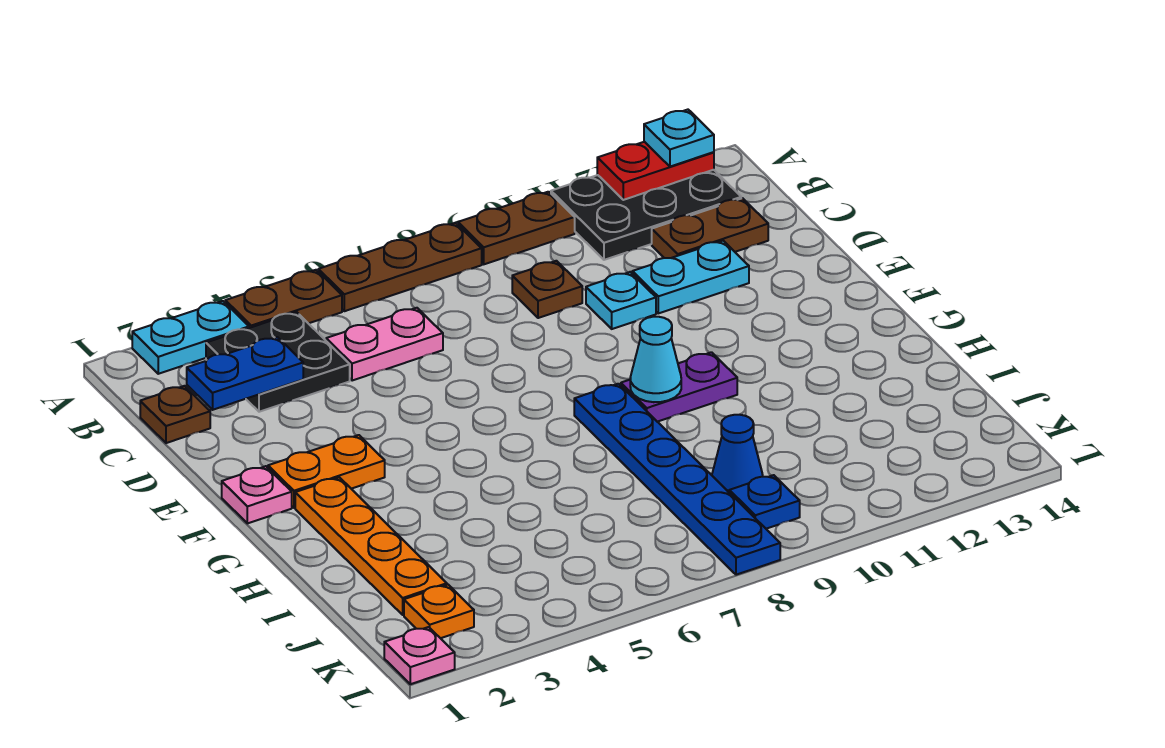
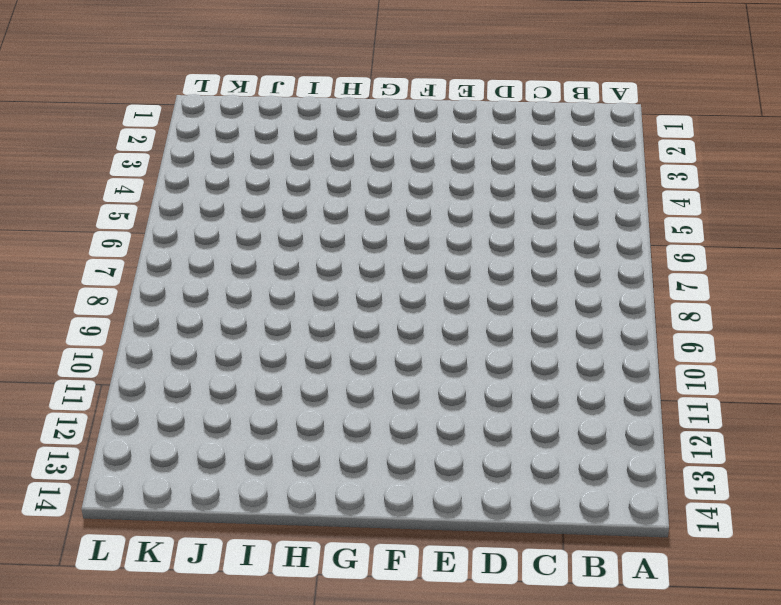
none -> cyan plate A2:A3 level 1
none -> brown plate A4:A5 level 1
none -> brown plate A6:A8 level 1

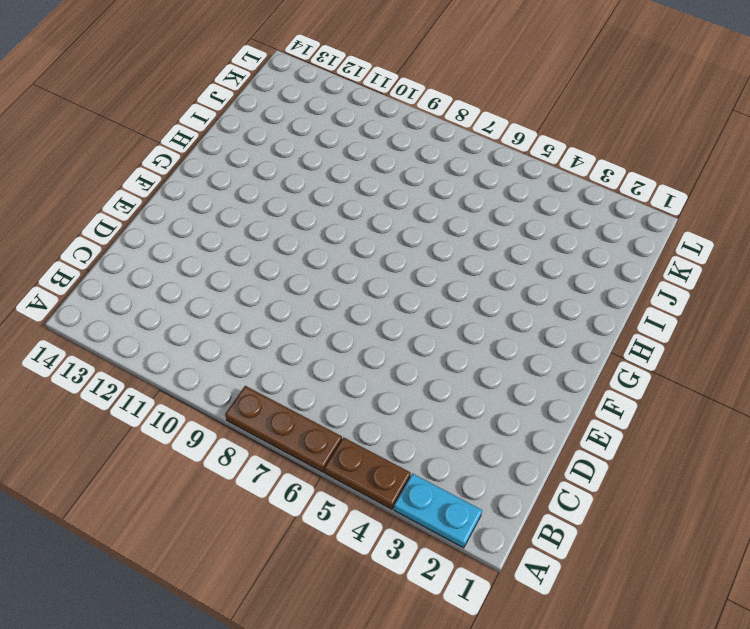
none -> brown plate A9:A10 level 1
none -> black plate A11:B13 level 1
none -> black plate B3:C4 level 1

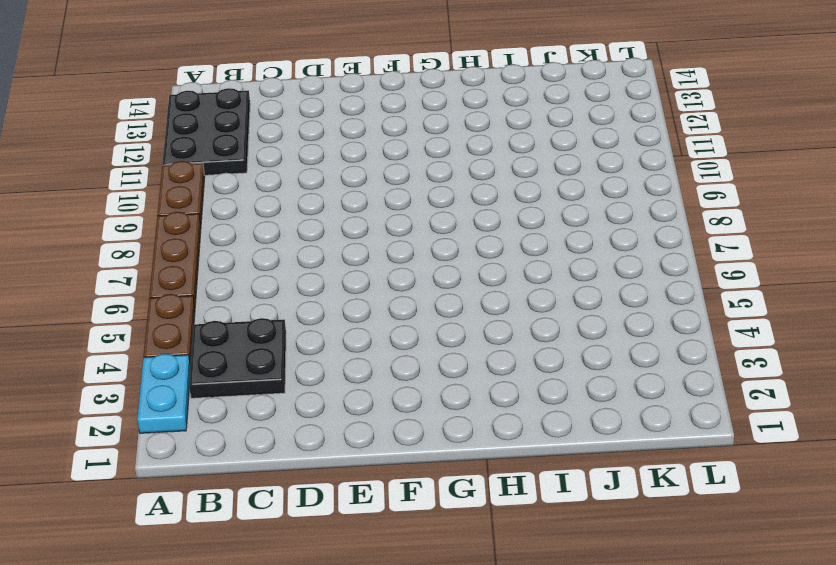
none -> brown plate C1 level 1
none -> pink plate C5:C6 level 1
none -> brown plate C9 level 1

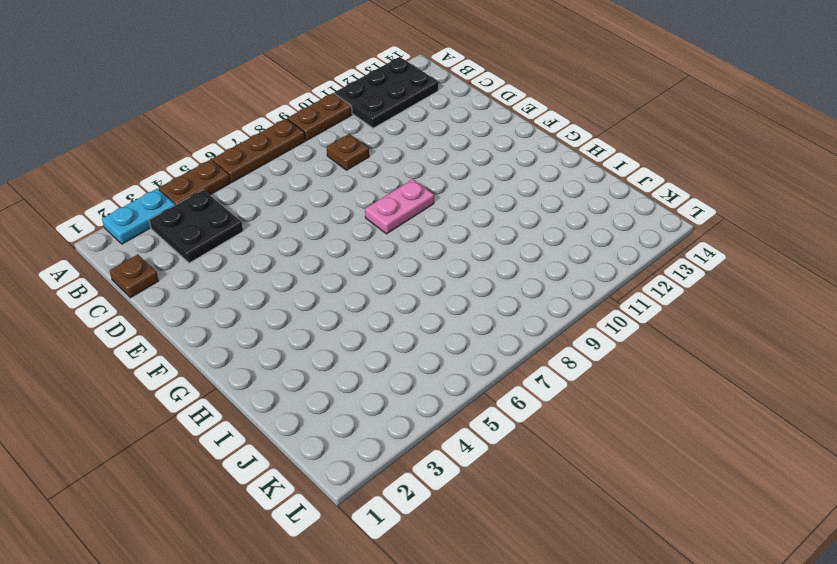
pink plate F8:F9 level 1 -> pink plate C5:C6 level 1
none -> brown plate C12:C13 level 1
none -> cyan plate D10 level 1
none -> cyan plate D11:D12 level 1

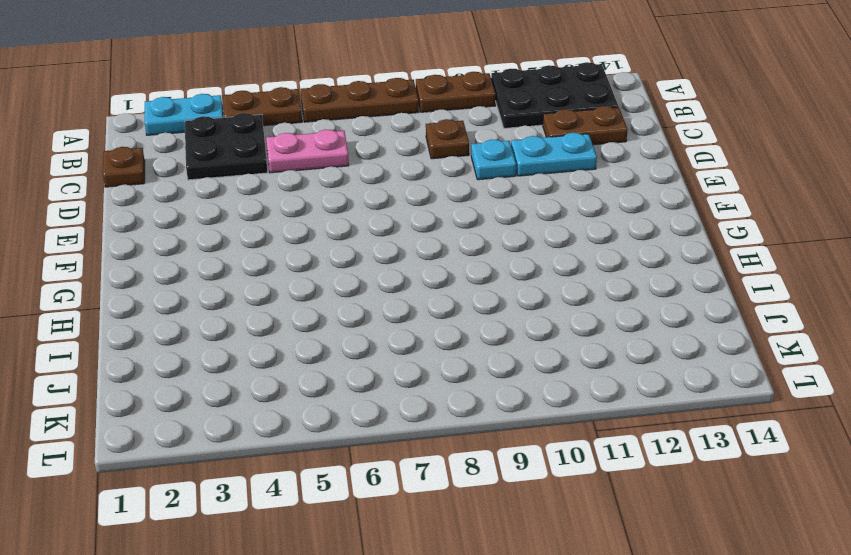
none -> pink plate F1 level 1
none -> orange plate F2:F3 level 1
none -> orange plate G2:J2 level 1

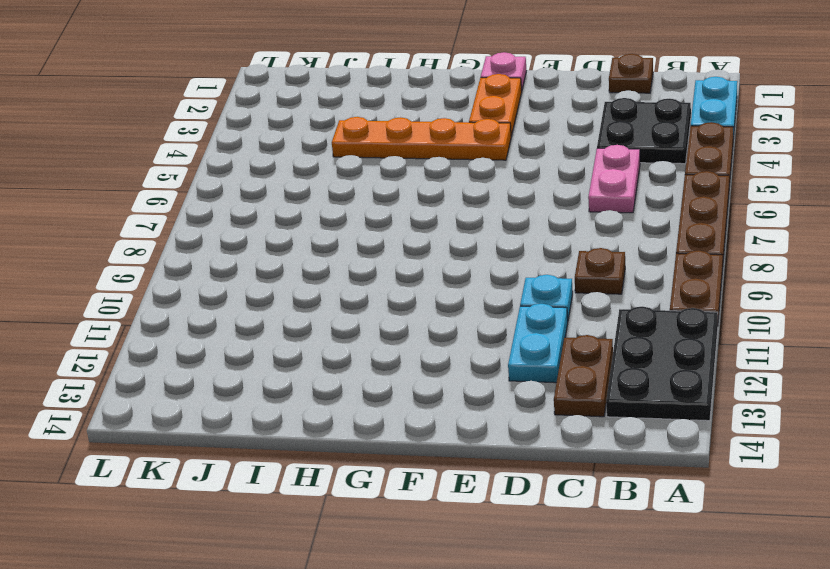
orange plate F4:I4 level 1 -> orange plate G2:J2 level 1
none -> blue plate G8:L8 level 1
none -> purple plate G9:G10 level 1
none -> blue cone J9 level 1

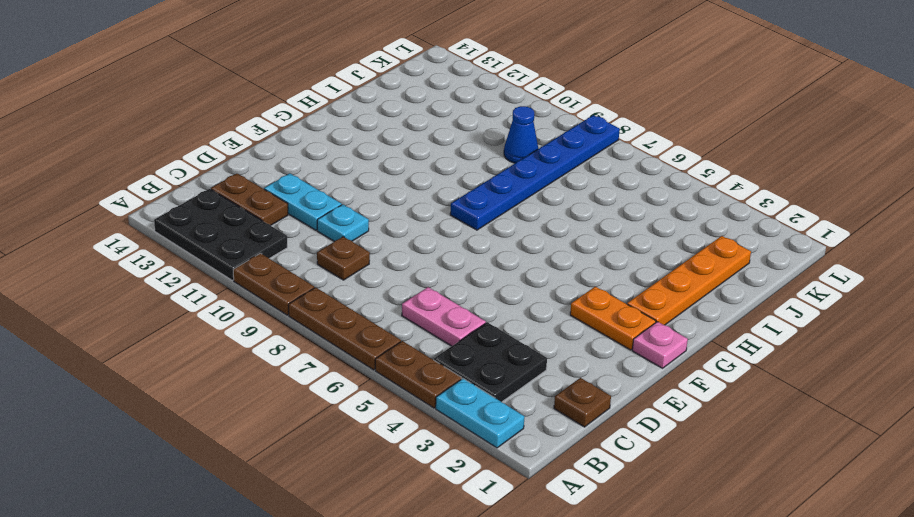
none -> purple plate G9:G10 level 1
none -> orange plate K2 level 1
none -> blue plate K9 level 1

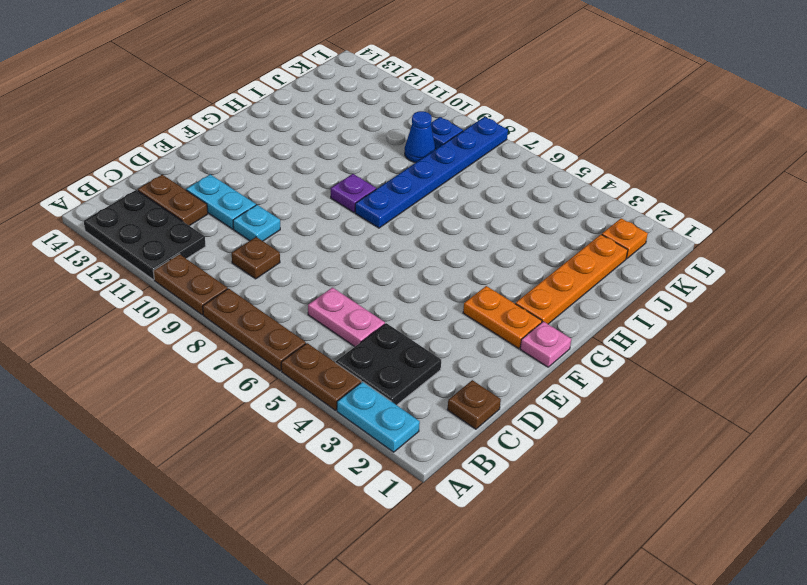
purple plate G9 level 1 -> purple plate G9:G10 level 1
none -> pink plate L1 level 1
none -> red plate A12:A13 level 2
none -> blue plate C2:C3 level 2

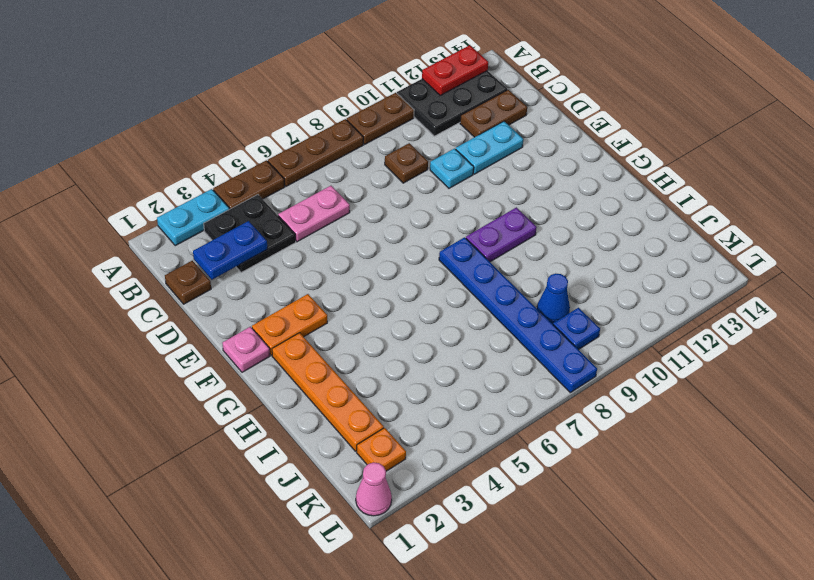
pink cone L1 level 1 -> pink plate L1 level 1
none -> cyan cone G9 level 2
none -> cyan plate A13 level 3

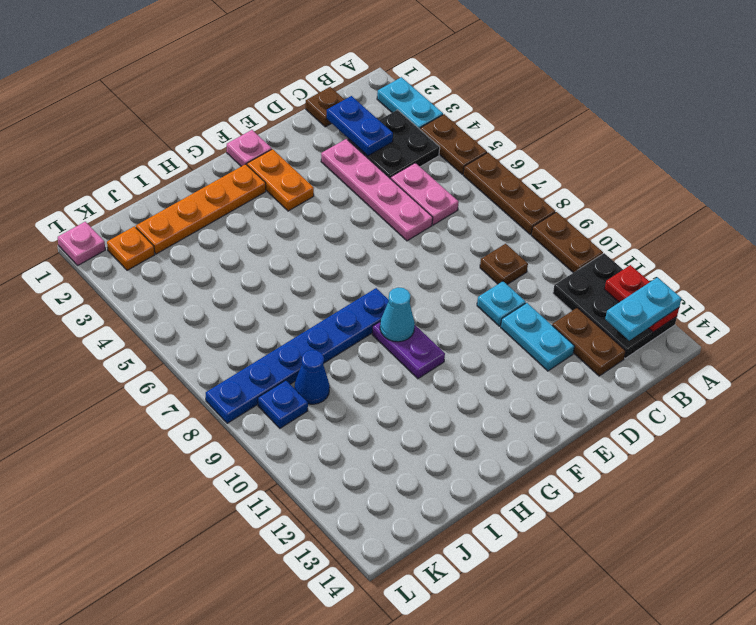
cyan plate A13:B13 level 3 -> cyan plate A13 level 3
pink plate D3:D6 level 1 -> none

